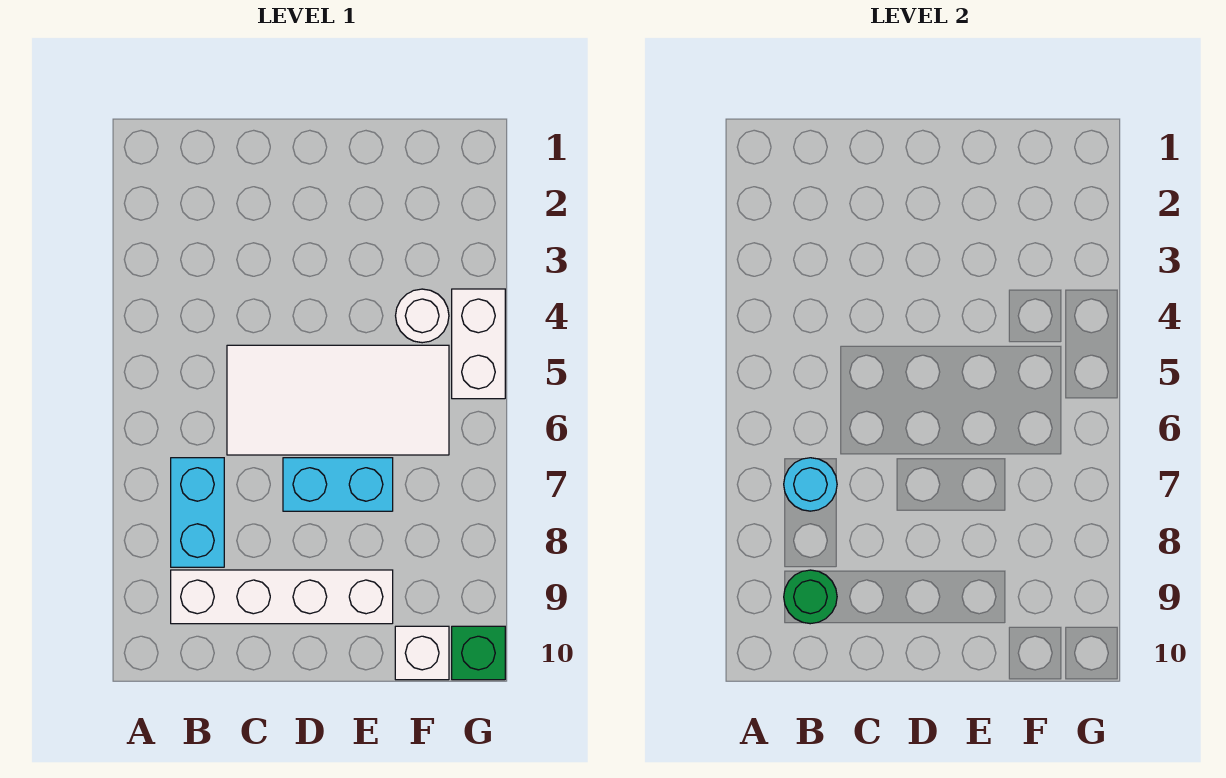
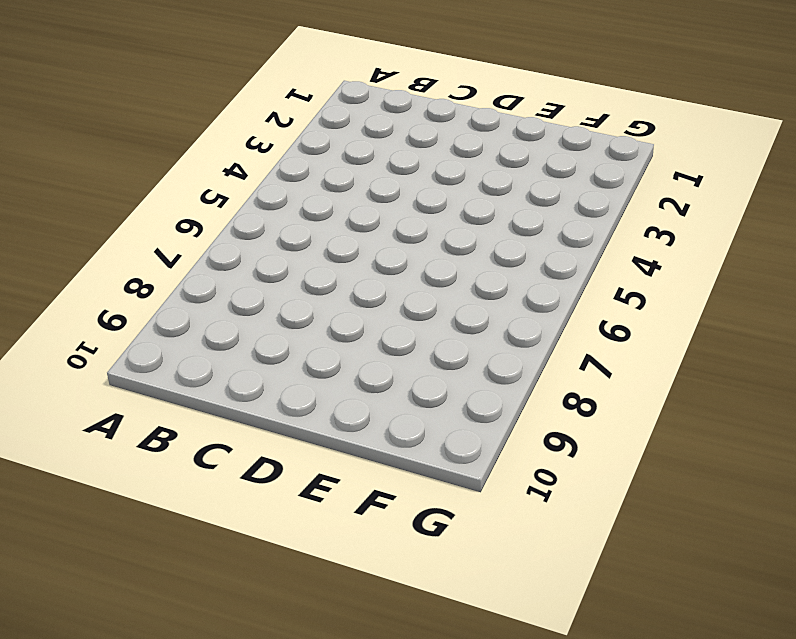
none -> cyan brick B7:B8 level 1
none -> white brick B9:E9 level 1

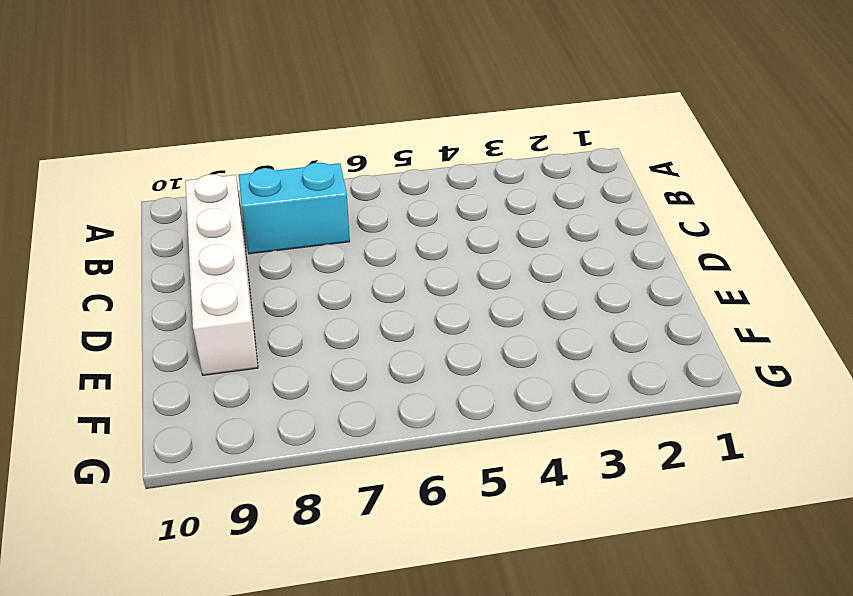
none -> white tile C5:F6 level 1
none -> cyan brick D7:E7 level 1

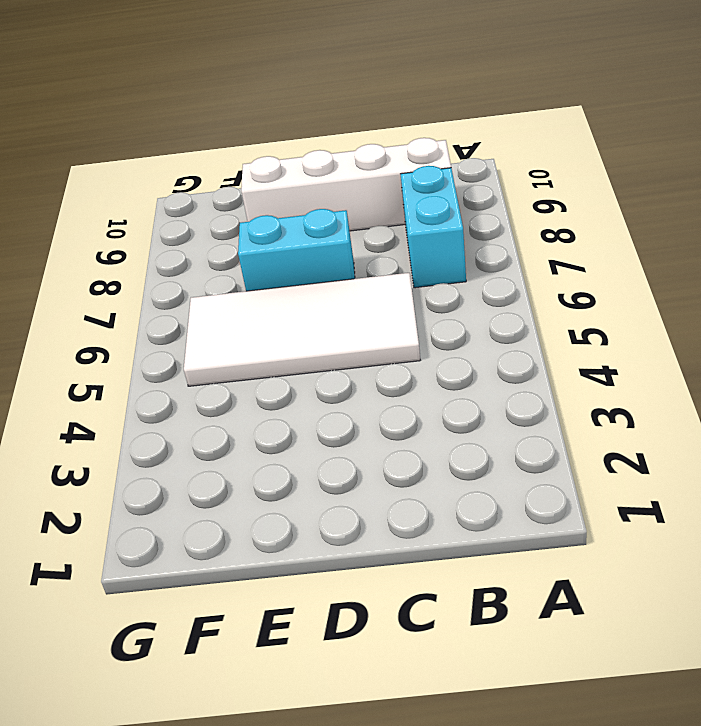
none -> white round brick F4 level 1
none -> white brick F10 level 1

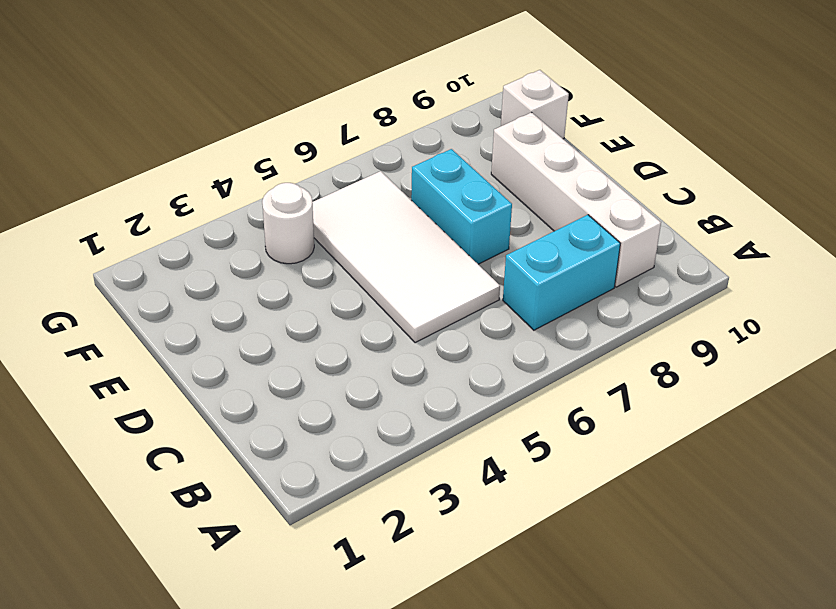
none -> white brick G4:G5 level 1
none -> green brick G10 level 1

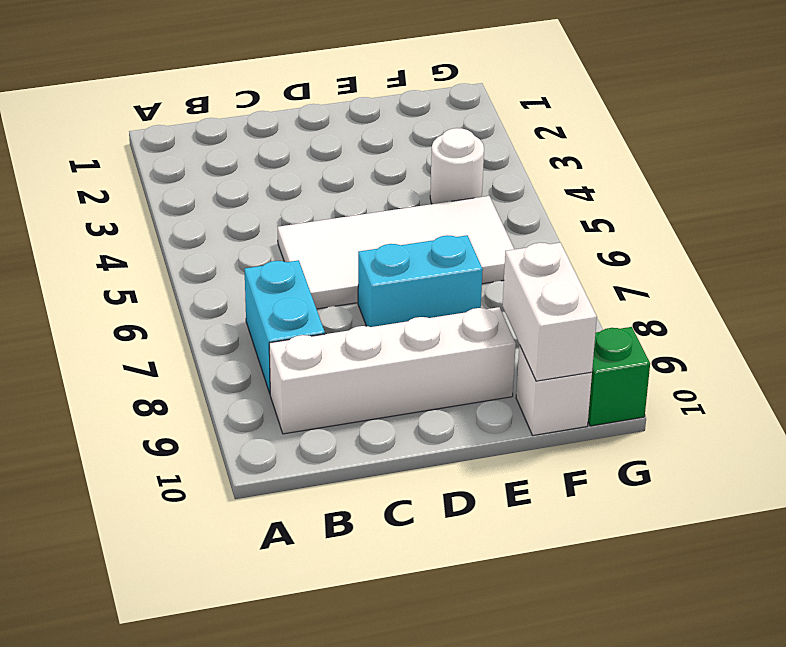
white brick F9:F10 level 2 -> white brick G4:G5 level 1
none -> cyan round brick B7 level 2
none -> green round brick B9 level 2

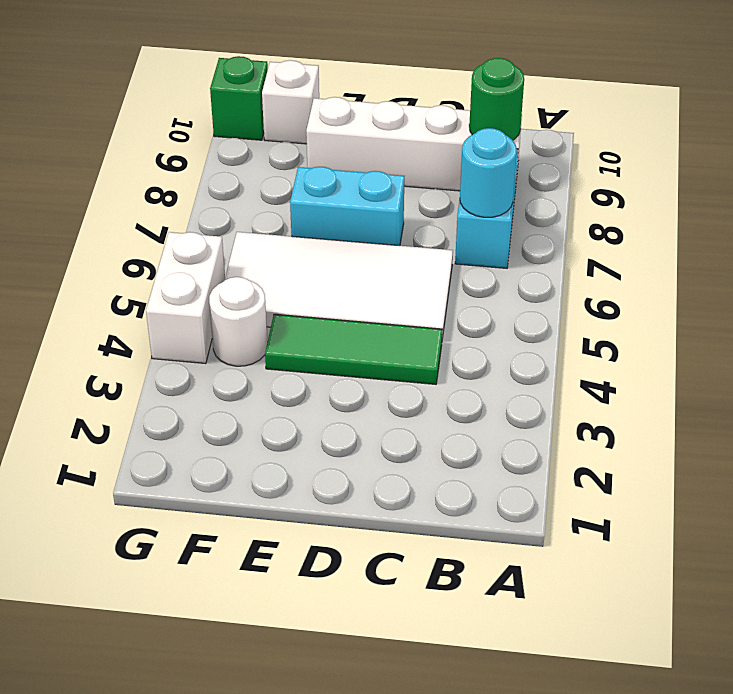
green tile C4:E4 level 1 -> none

